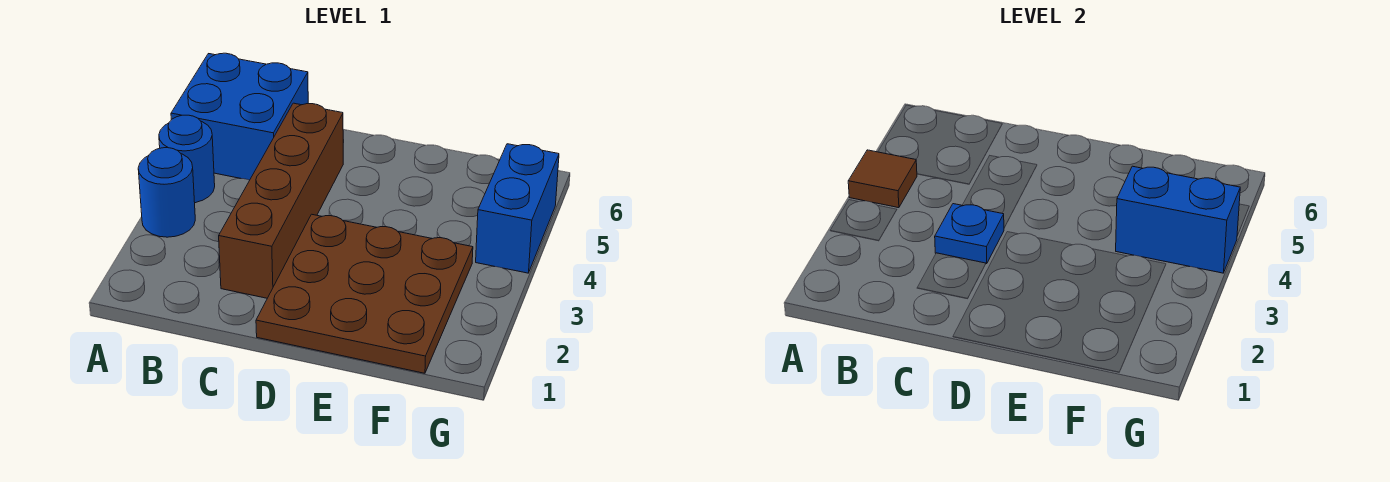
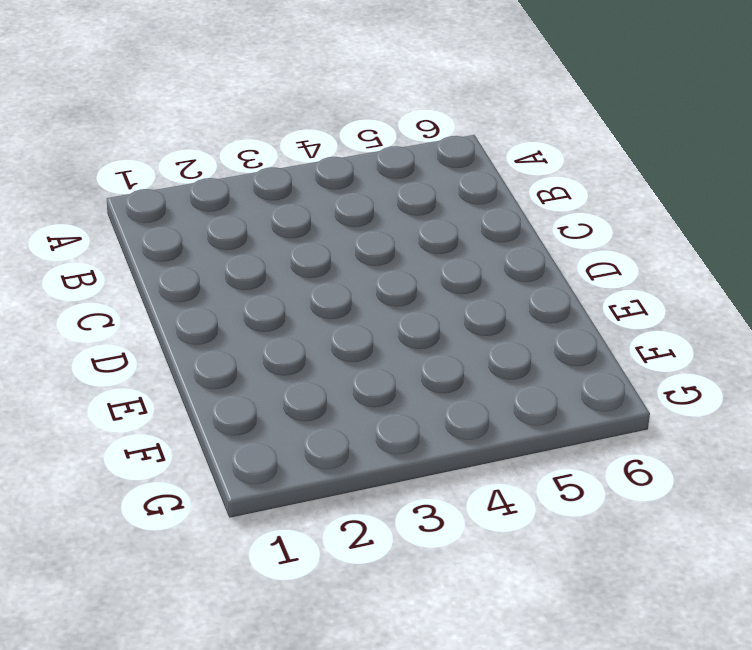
none -> blue round brick A3 level 1
none -> blue round brick A4 level 1

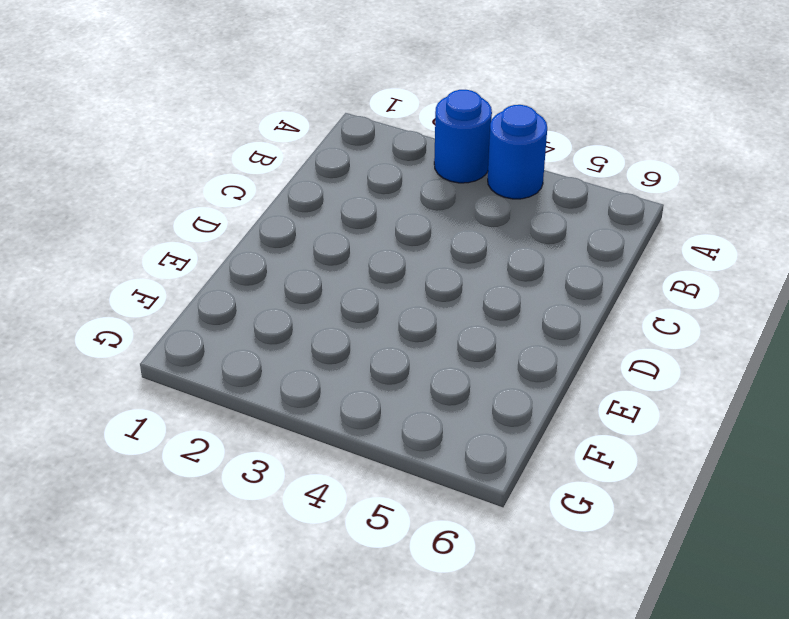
none -> blue brick A5:B6 level 1
none -> brown brick C2:C5 level 1

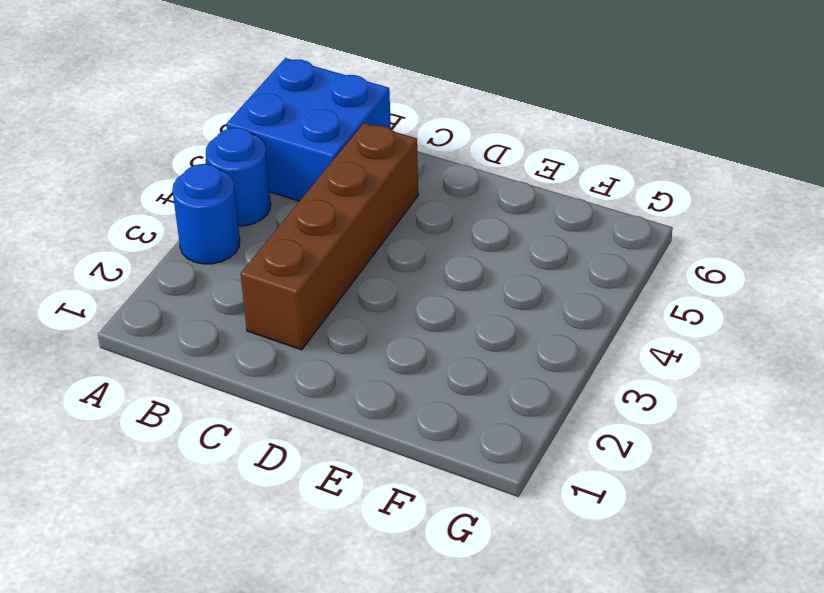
none -> brown plate D1:F3 level 1
none -> blue brick G4:G5 level 1

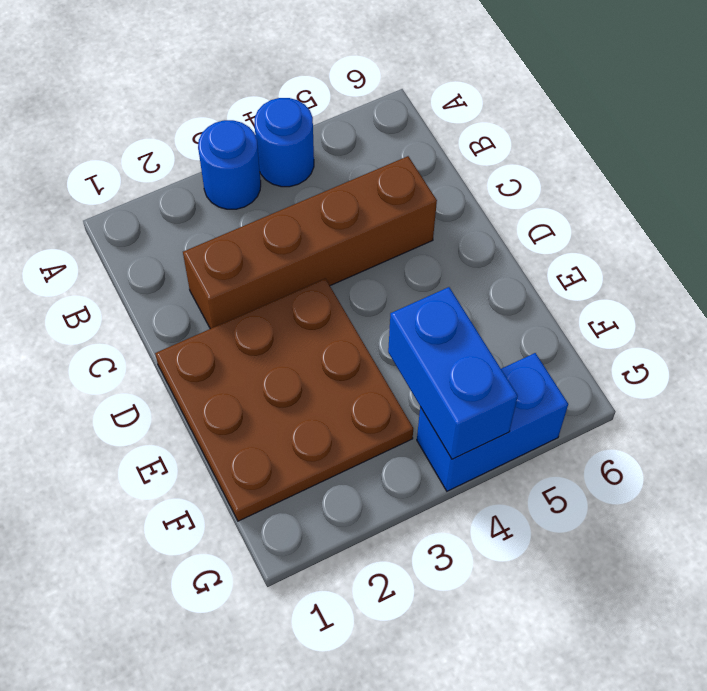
none -> blue brick A5:B6 level 1
none -> brown tile A4 level 2

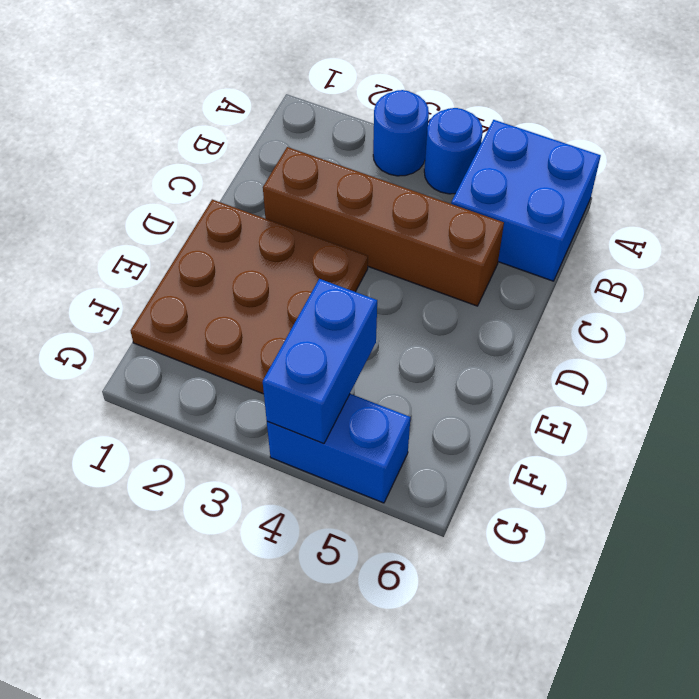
none -> brown tile A4 level 2
none -> blue plate C3 level 2

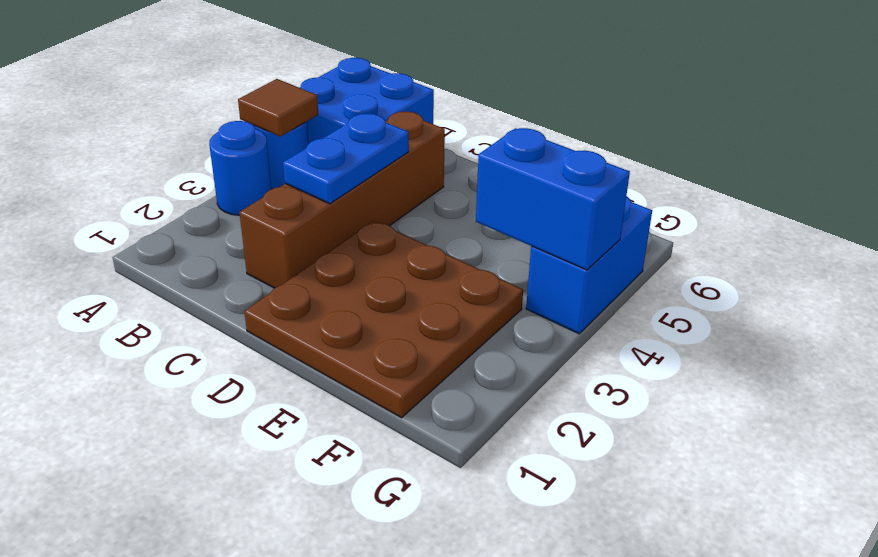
blue plate C3:C4 level 2 -> blue plate C3 level 2

